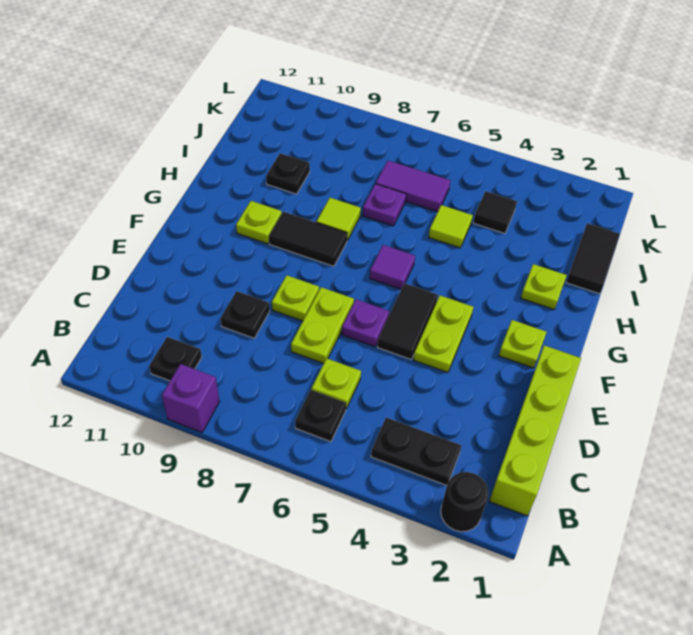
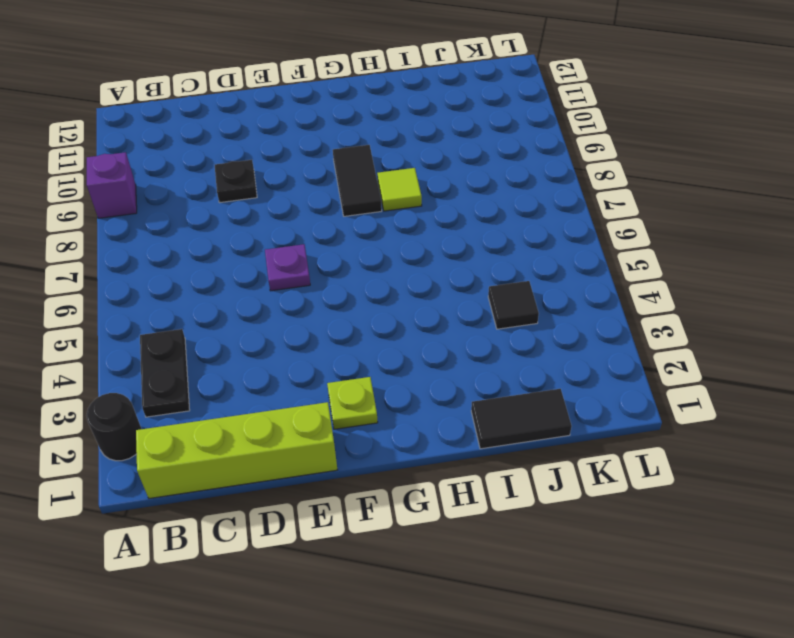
none -> black plate B6 level 1
none -> black plate B10 level 1
none -> lime plate C6 level 1

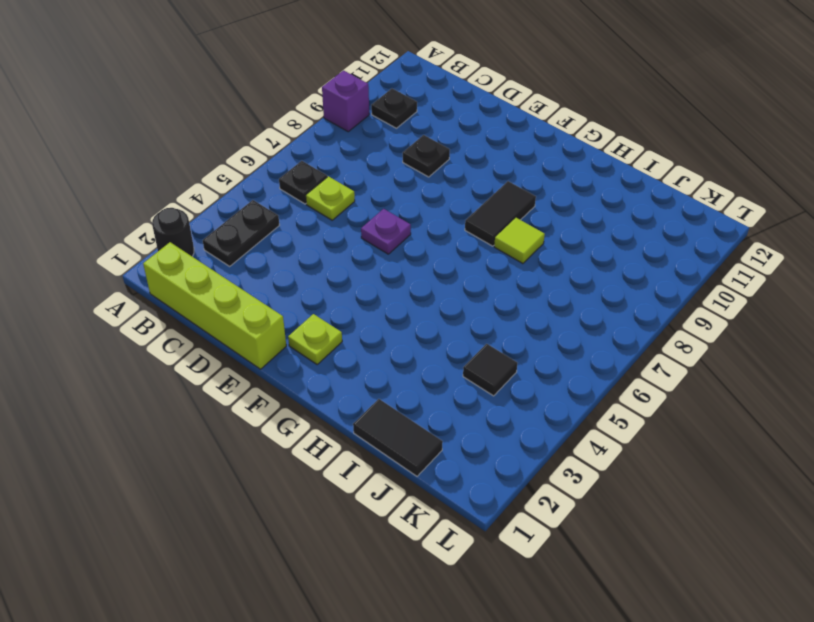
none -> lime plate D7:E7 level 1
none -> lime plate E4:F4 level 1
none -> black tile E5:F5 level 1

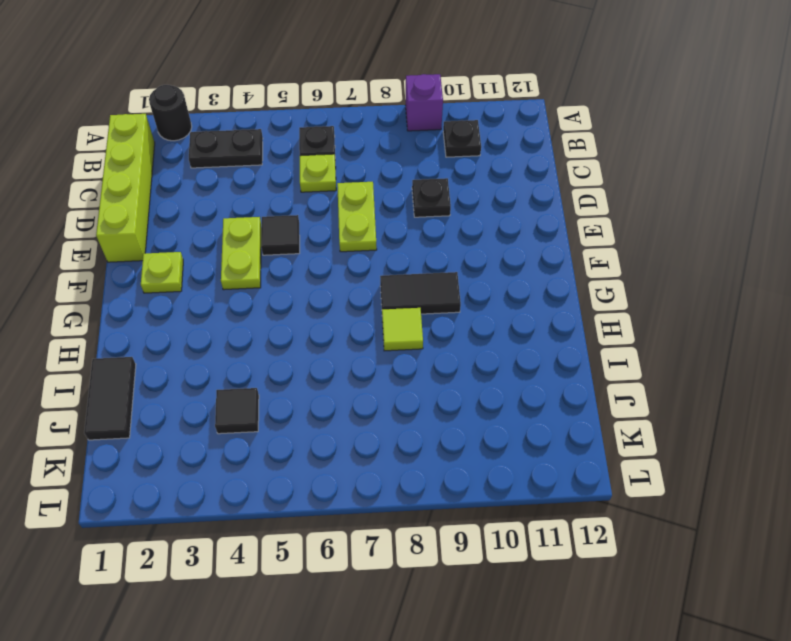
black tile E5 level 1 -> black tile E5:F5 level 1
none -> purple plate E6 level 1
none -> lime plate E8 level 1
none -> purple tile G6 level 1

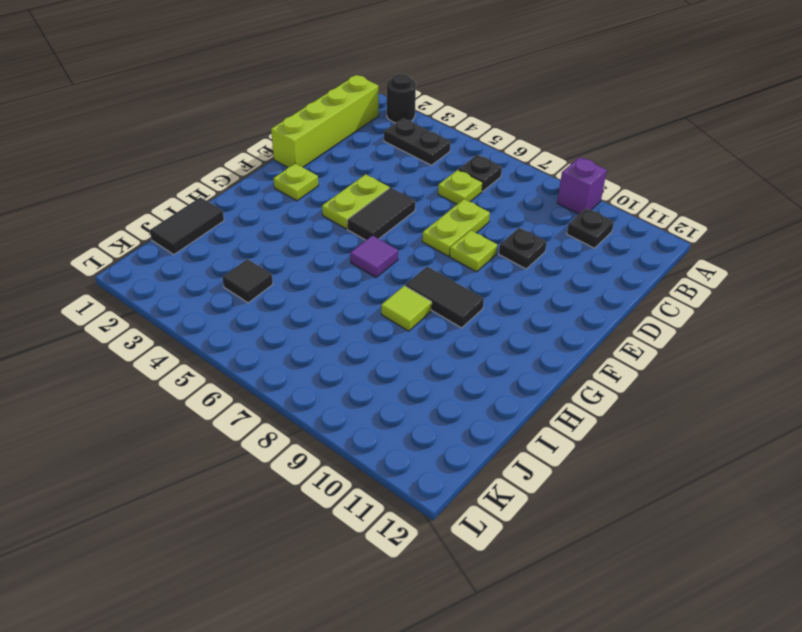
none -> purple plate E6 level 1
none -> lime plate G10 level 1
none -> lime plate H2 level 1

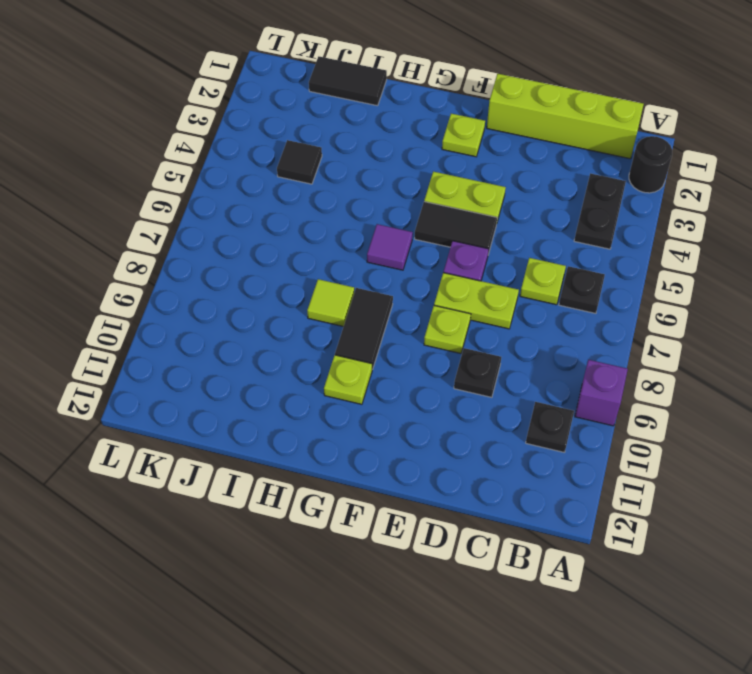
none -> lime plate H2 level 1
none -> lime tile I5 level 1
none -> purple plate I7 level 1

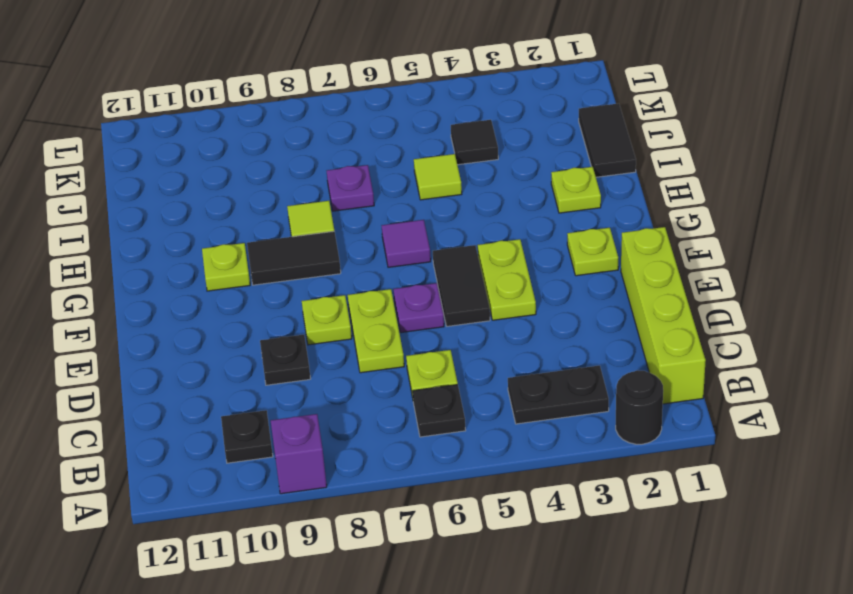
none -> black plate I10 level 1
none -> purple tile J6:J7 level 1

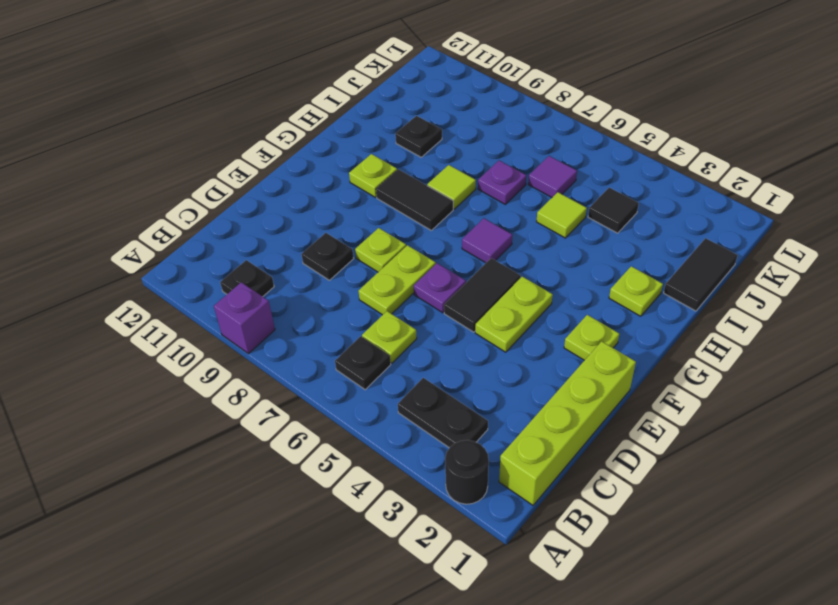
purple tile J6 level 1 -> purple tile J6:J7 level 1

